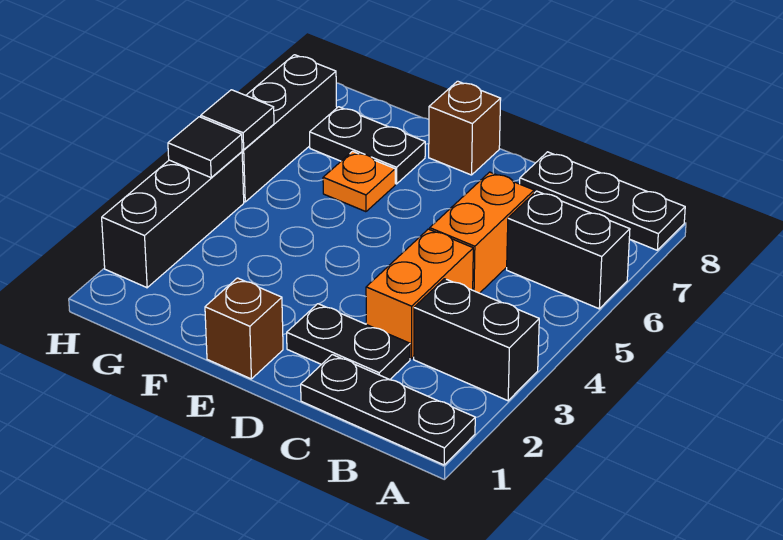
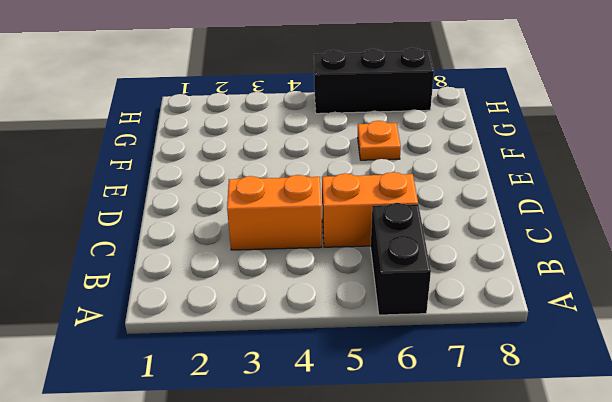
none -> black plate A1:C1 level 1
none -> black brick A3:B3 level 1
none -> black plate A8:C8 level 1

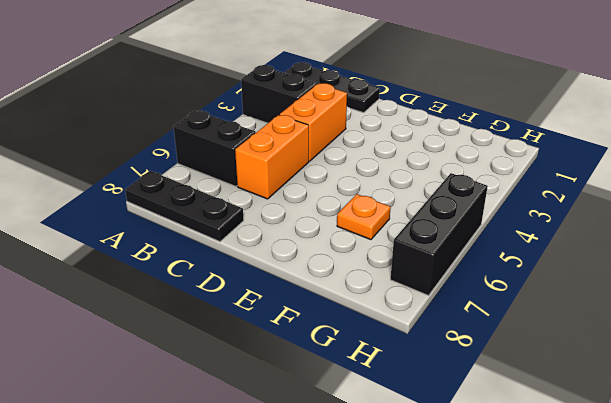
none -> black plate C2:D2 level 1
none -> brown brick E1 level 1
none -> brown brick E8 level 1

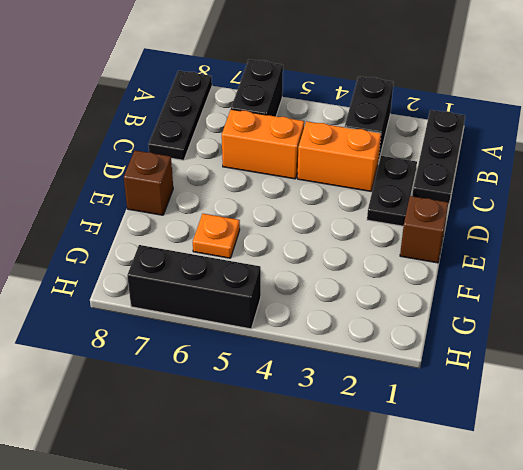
none -> black plate F7:G7 level 1
none -> black brick H2:H4 level 1
none -> black tile H4 level 2

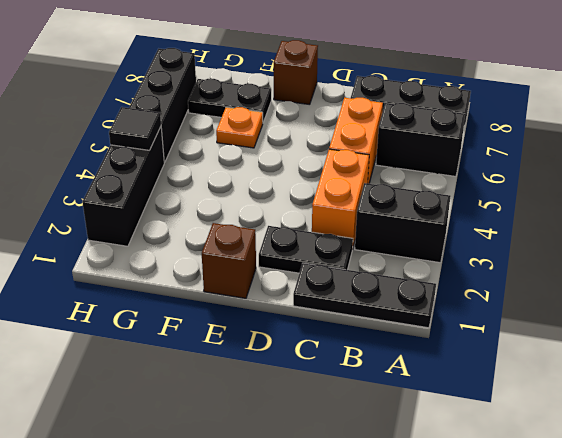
none -> black tile H5 level 2

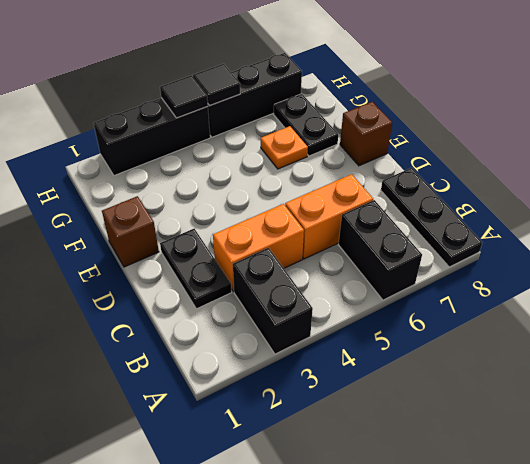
none -> black plate A1:C1 level 1

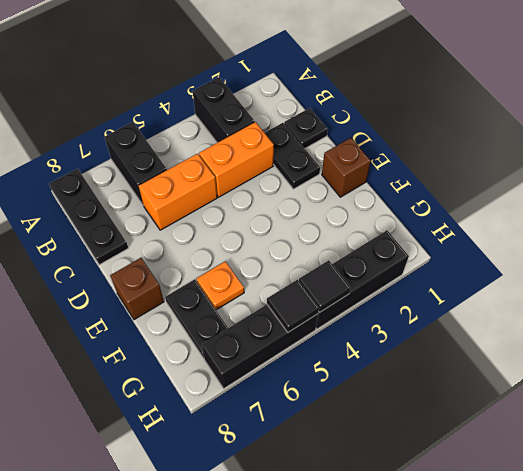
black plate C1 level 1 -> black plate A1:C1 level 1

